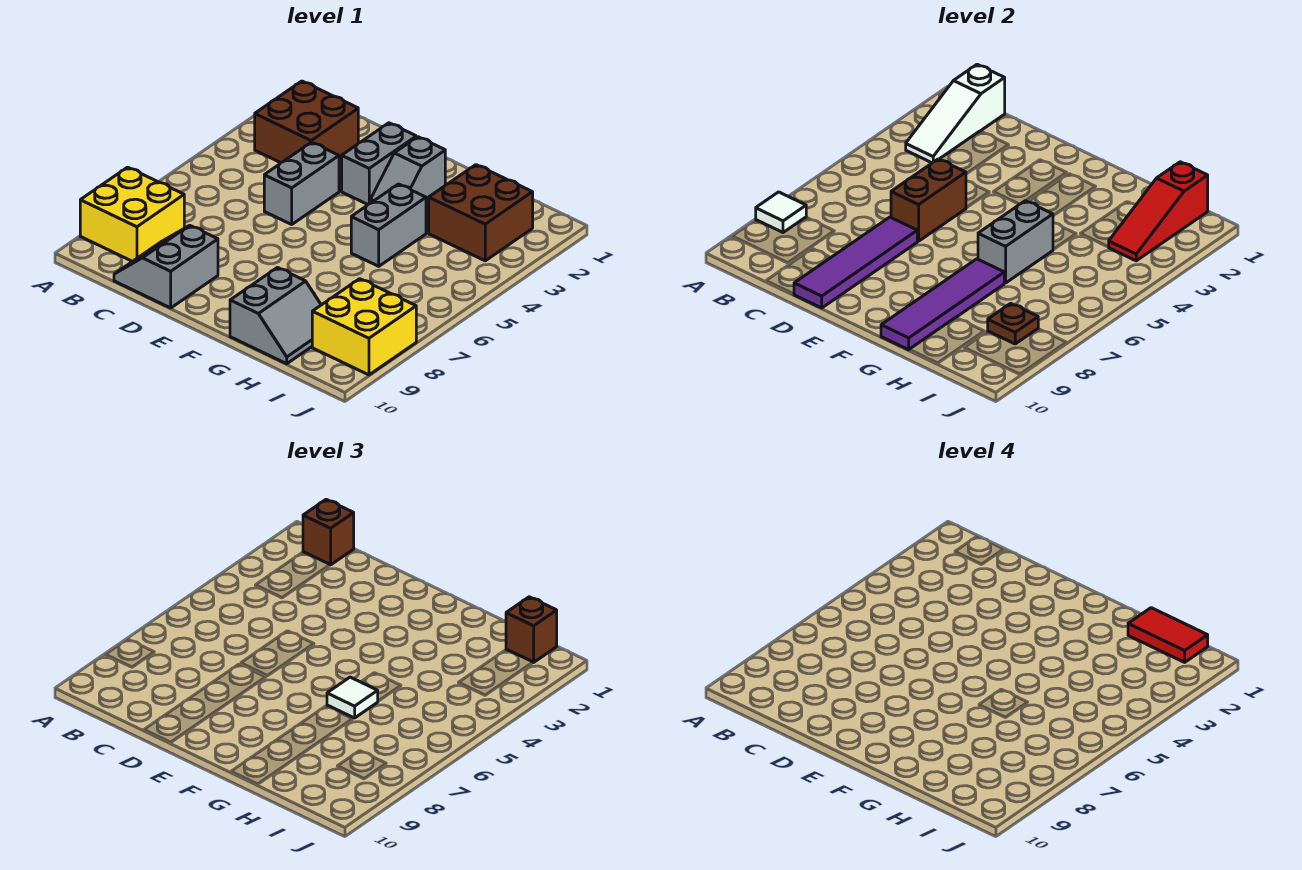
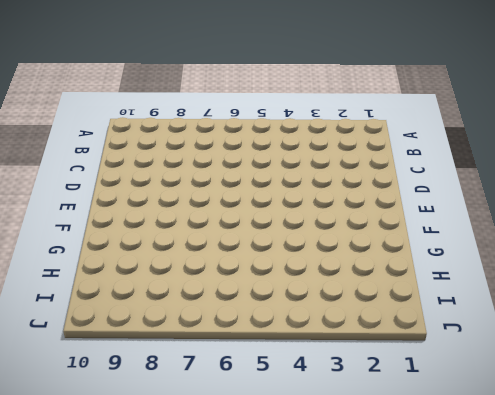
none -> yellow brick A8:B9 level 1
none -> brown brick B2:C3 level 1
none -> grey slope C9:D10 level 1 top D

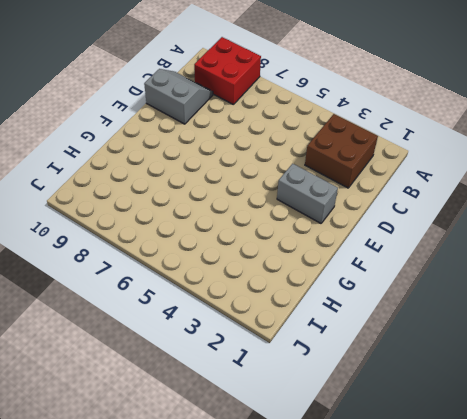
red brick A8:B9 level 1 -> yellow brick A8:B9 level 1
none -> grey brick D4:D5 level 1
none -> grey slope F2:F3 level 1 top 2
none -> grey brick G4:G5 level 1

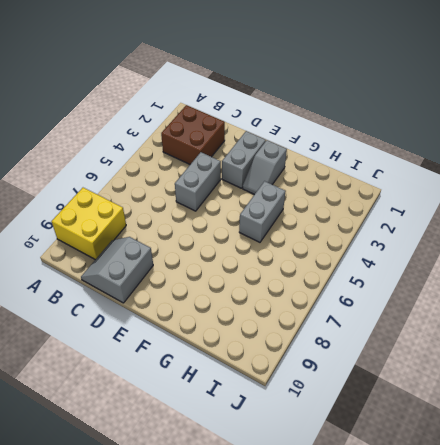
none -> grey slope G9:H10 level 1 top G
none -> brown brick H2:I3 level 1
none -> yellow brick I8:J9 level 1

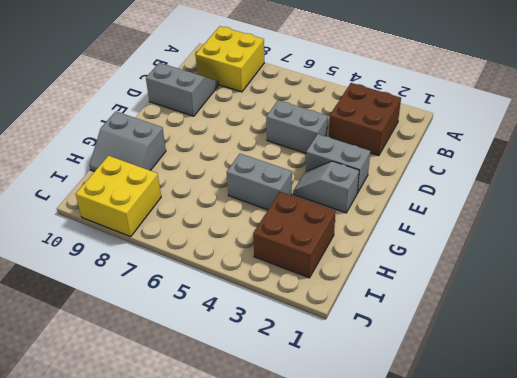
none -> white tile A8 level 2
none -> white slope B1:B3 level 2 top 1
none -> brown brick D5:D6 level 2

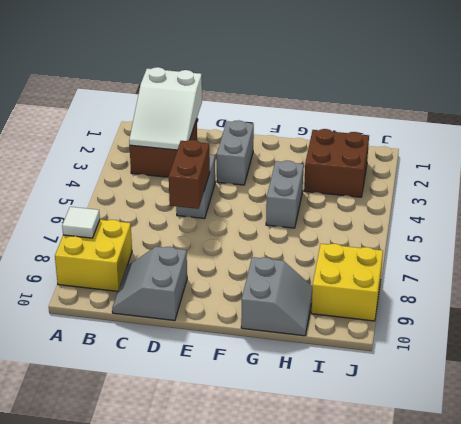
white slope B1:C3 level 2 top 1 -> white slope B1:B3 level 2 top 1
none -> grey slope F2:F3 level 1 top 2
none -> purple tile D7:D10 level 2
none -> grey brick G5:G6 level 2

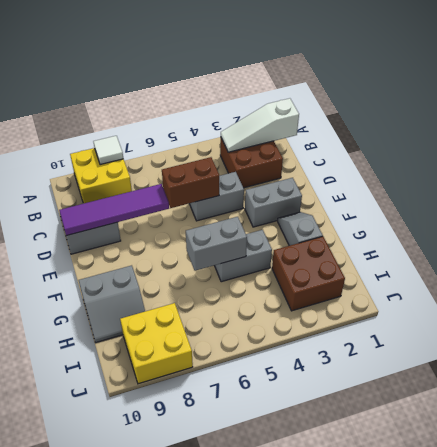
grey slope F2:G2 level 1 top G -> grey slope F2:F3 level 1 top 2
none -> purple tile G7:G10 level 2
none -> red slope I1:I3 level 2 top 1
none -> brown plate I8 level 2

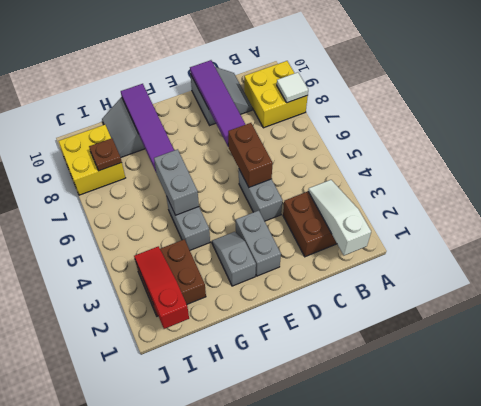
none -> brown brick B1 level 3
none -> white tile G6 level 3
none -> brown brick I1 level 3

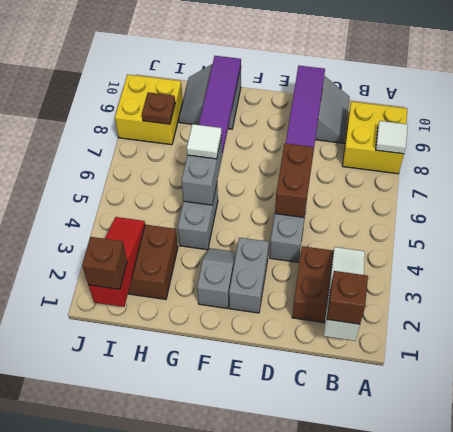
none -> red tile H1:I1 level 4

